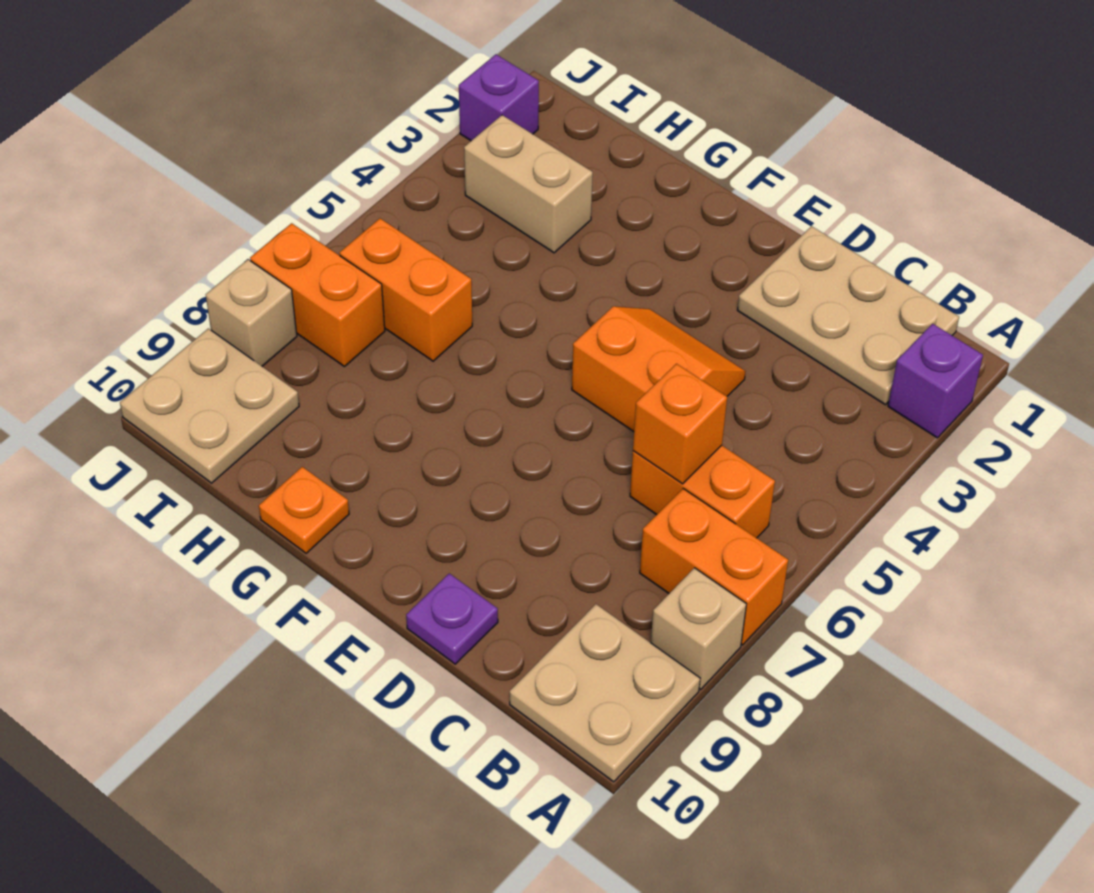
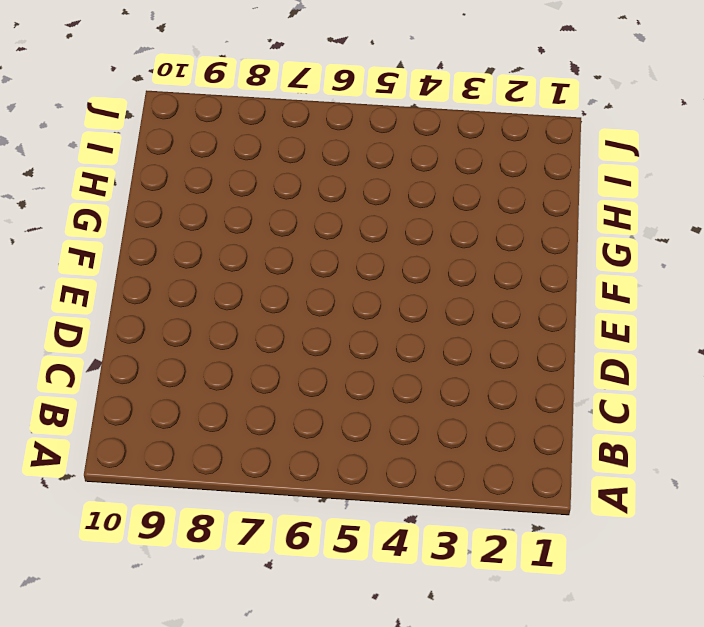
none -> purple brick A2 level 1
none -> orange brick A7:B7 level 1
none -> tan brick A8 level 1

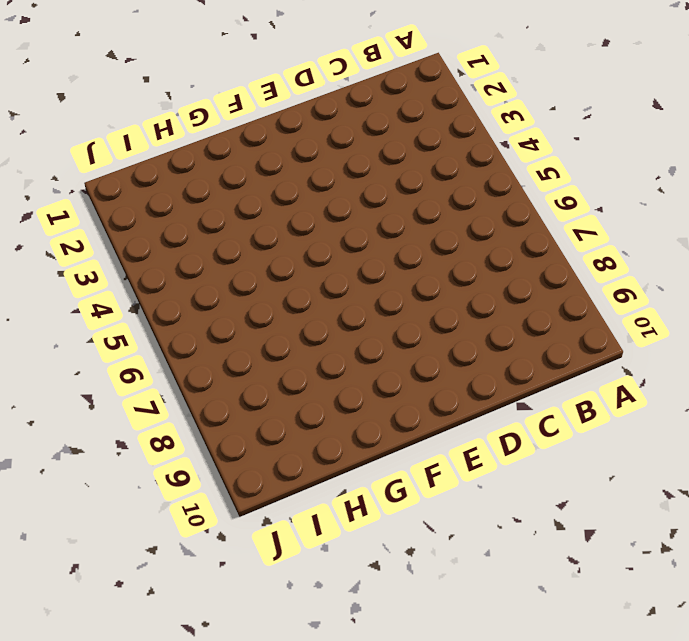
none -> purple brick A2 level 1
none -> orange brick A7:B7 level 1
none -> tan brick A8 level 1

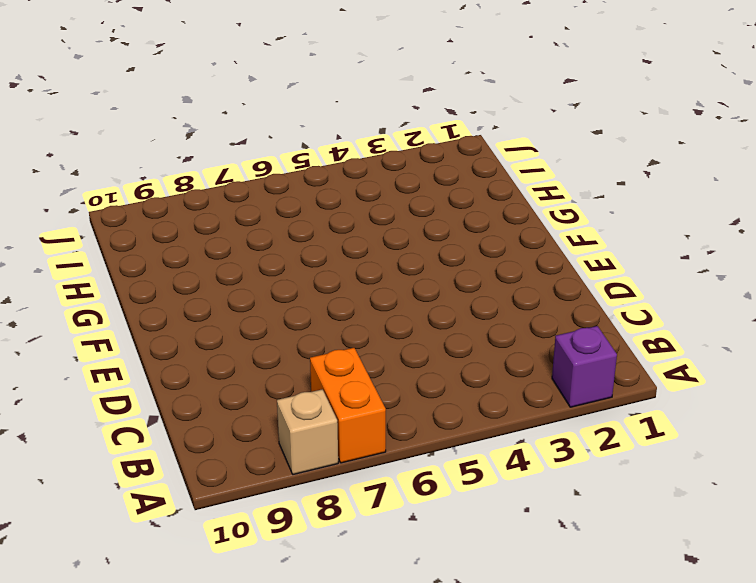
none -> tan plate A9:B10 level 1
none -> tan plate B1:D2 level 1
none -> orange brick B6:C6 level 1

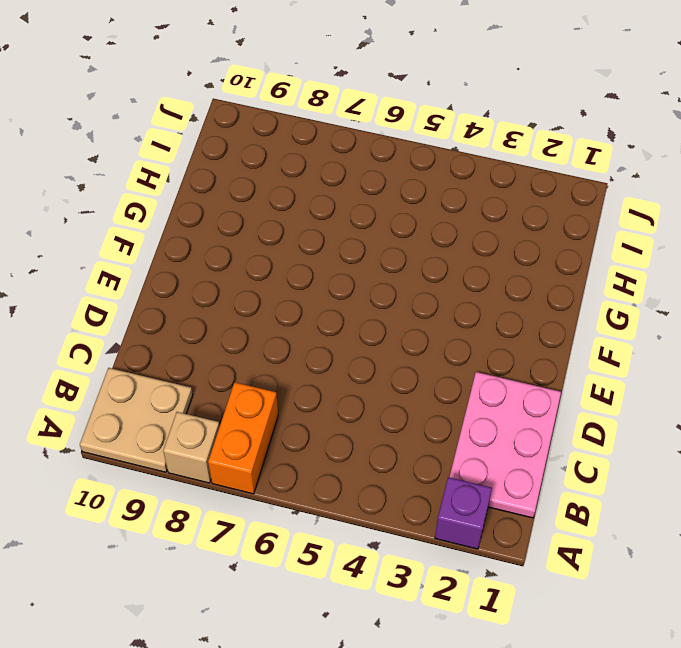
pink plate B1:D2 level 1 -> tan plate B1:D2 level 1
none -> orange brick B6:C6 level 1
none -> orange slope D4:E5 level 1 top 5
none -> purple plate D10 level 1

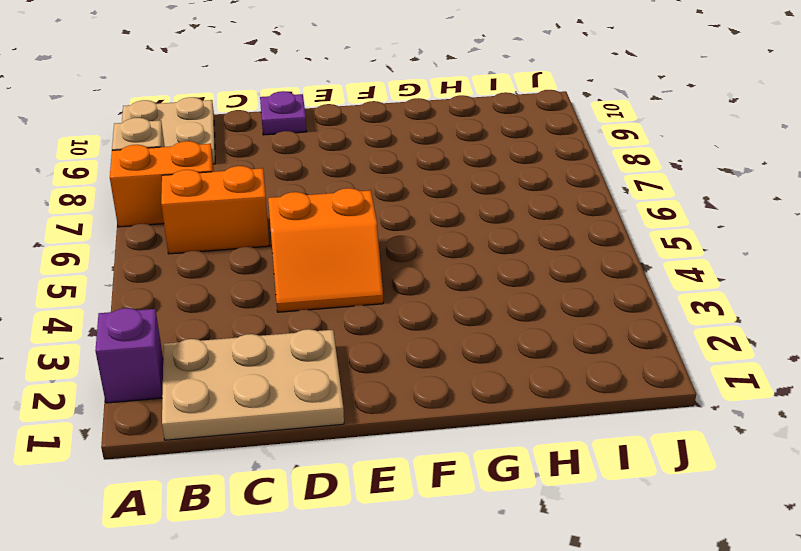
none -> orange plate G10 level 1
none -> tan brick H3:I3 level 1
none -> orange brick H6:I6 level 1

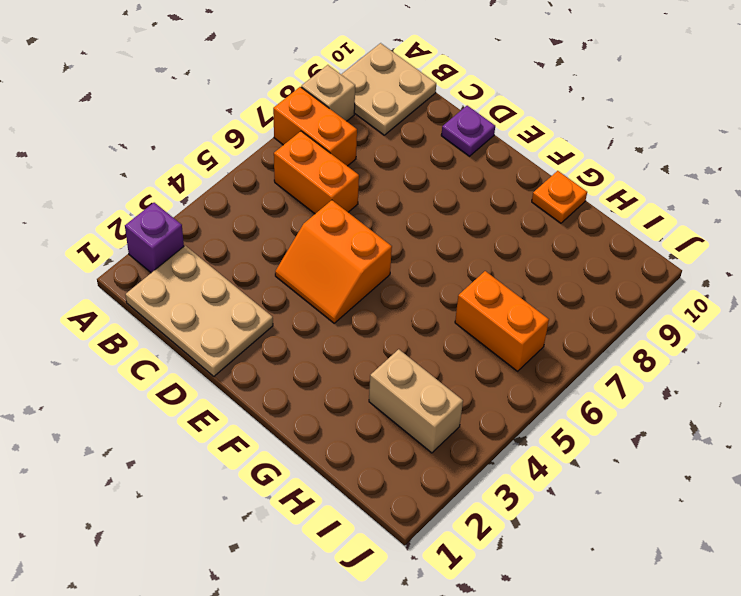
none -> orange brick I7:J7 level 1
none -> tan plate I9:J10 level 1
none -> purple brick J2 level 1

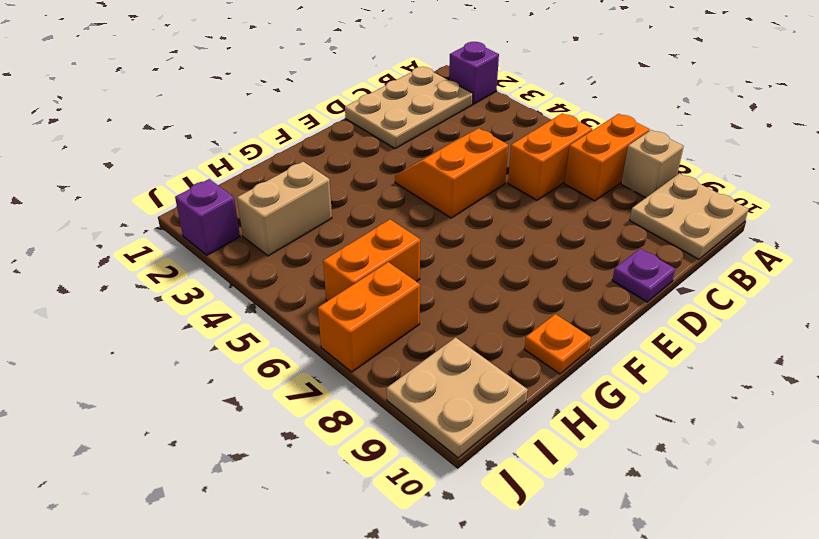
none -> tan brick J8 level 1
none -> orange brick C6 level 2

